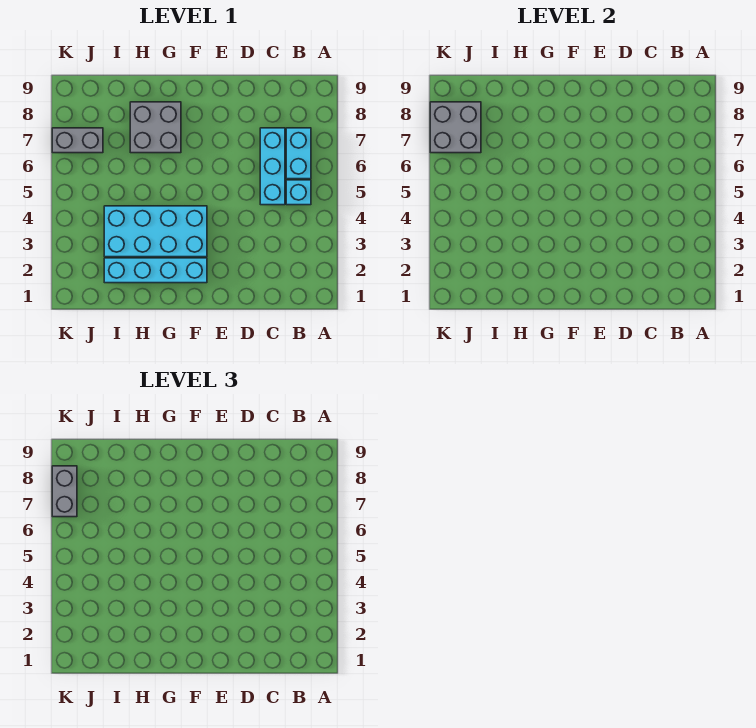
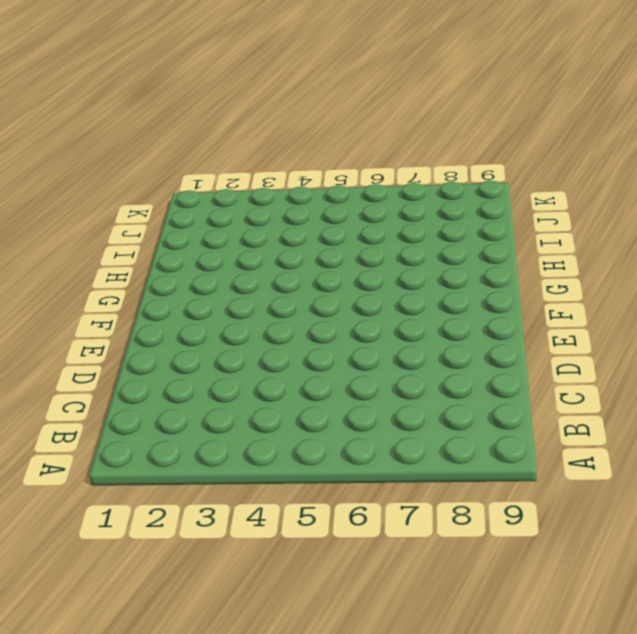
none -> cyan brick B5 level 1
none -> cyan brick B6:B7 level 1

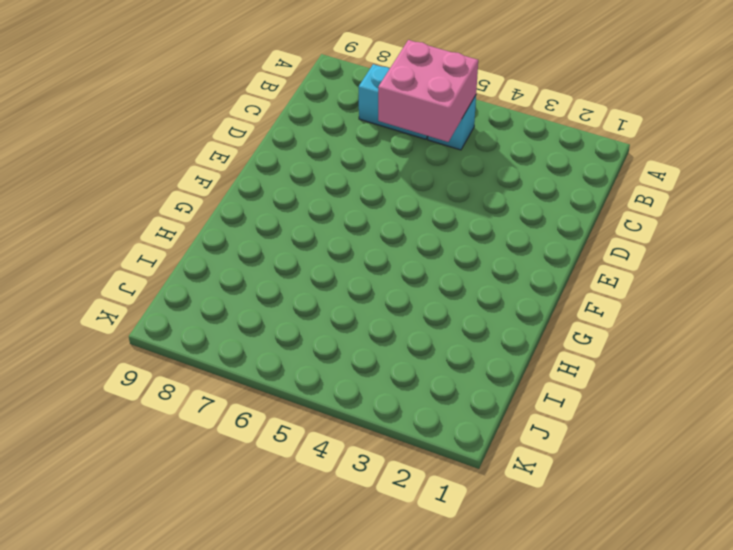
pink brick B5:C6 level 2 -> none
none -> cyan brick C5:C7 level 1
none -> cyan brick F2:I2 level 1

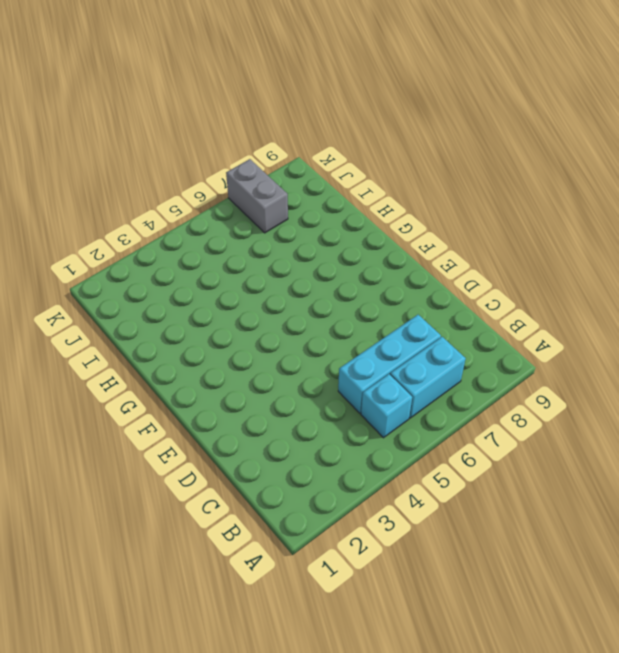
none -> cyan brick F2:I2 level 1
none -> cyan brick F3:I4 level 1

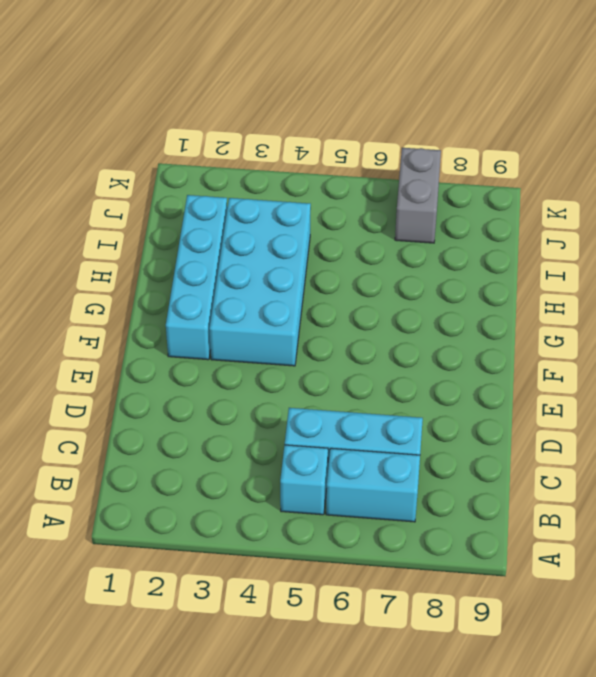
none -> grey brick G7:H8 level 1
none -> grey brick J7:K8 level 2

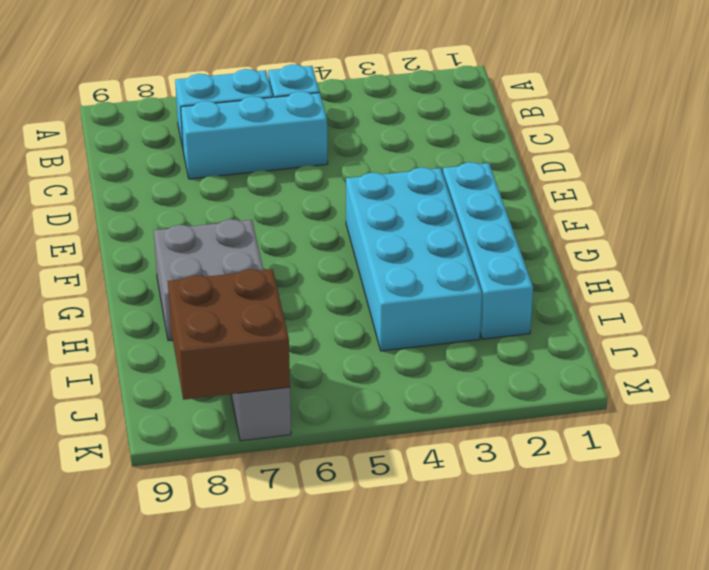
brown brick J7:K8 level 2 -> grey brick J7:K8 level 2
none -> grey brick K7:K8 level 3

